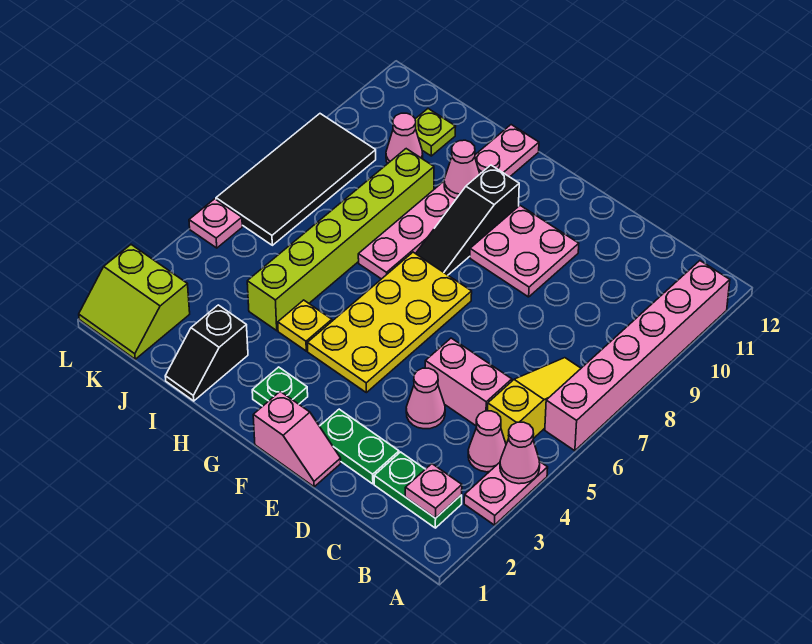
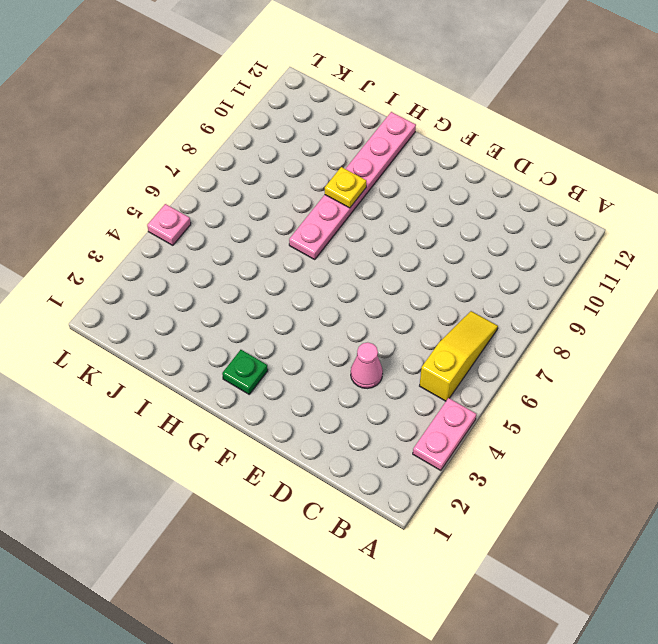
yellow plate H9 level 2 -> yellow plate H4 level 1
none -> pink brick A6:A11 level 1
none -> green plate B2:C2 level 1
none -> pink cone B4 level 1

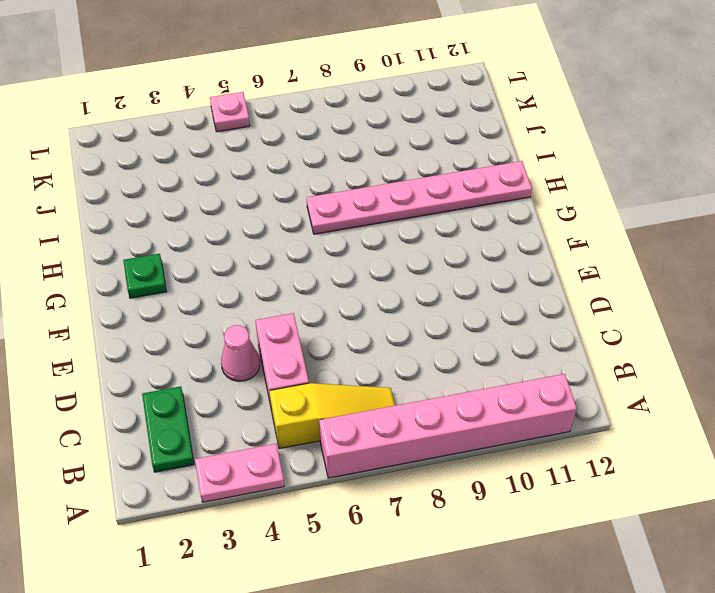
none -> pink cone B4 level 1
none -> green plate D2:E2 level 1
none -> pink slope E1:F1 level 1 top F

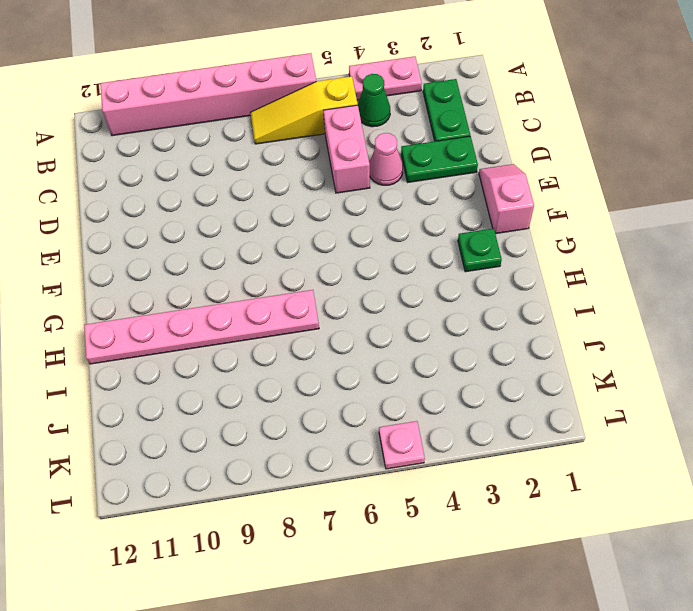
green cone B4 level 1 -> pink cone B4 level 1
green plate D2:D3 level 1 -> green plate D2:E2 level 1
none -> pink plate E9:F10 level 1
none -> yellow plate F4:G7 level 1
none -> black slope G8:G10 level 1 top 10

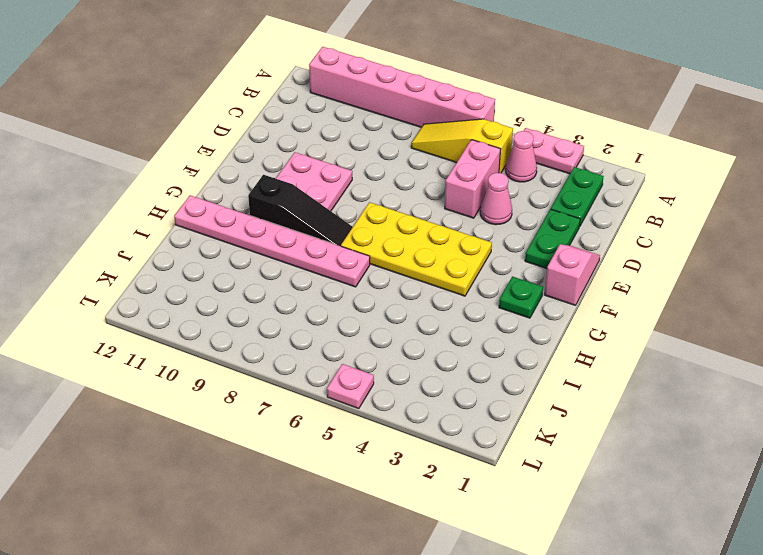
none -> yellow plate H4 level 1
none -> black slope I1:I2 level 1 top 2
none -> lime brick I4:I9 level 1

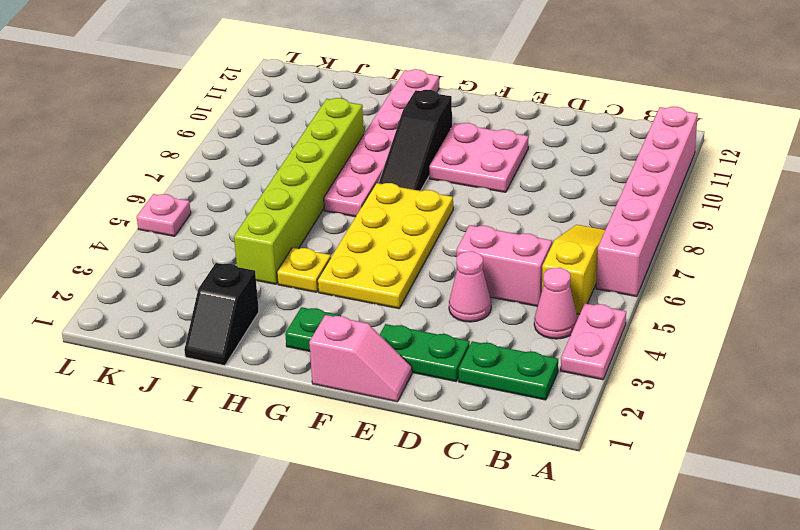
none -> pink cone J10 level 1
none -> lime plate J11 level 1
none -> lime slope K1:L2 level 1 top 2

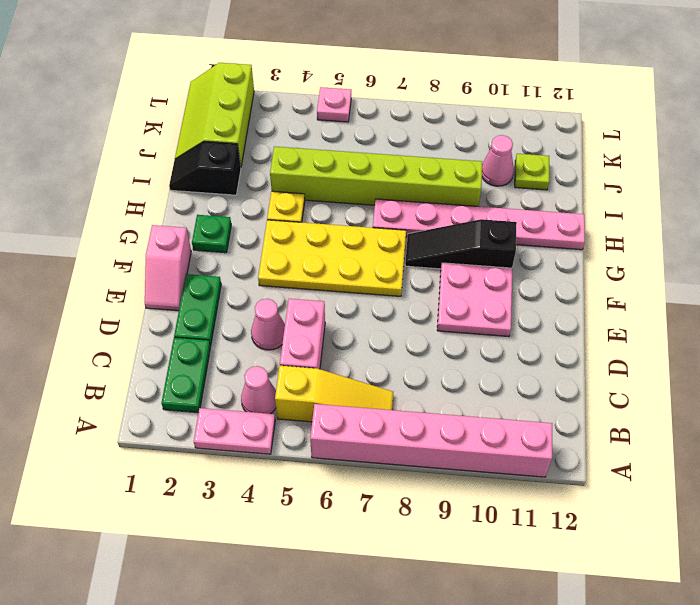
lime slope J1:L2 level 1 top 2 -> lime slope K1:L2 level 1 top 2
none -> black tile K6:L9 level 1
none -> pink cone A4 level 2
none -> pink plate B2 level 2

